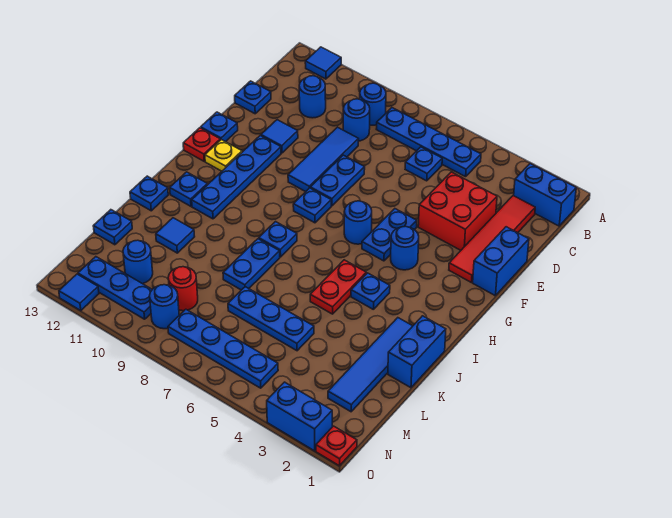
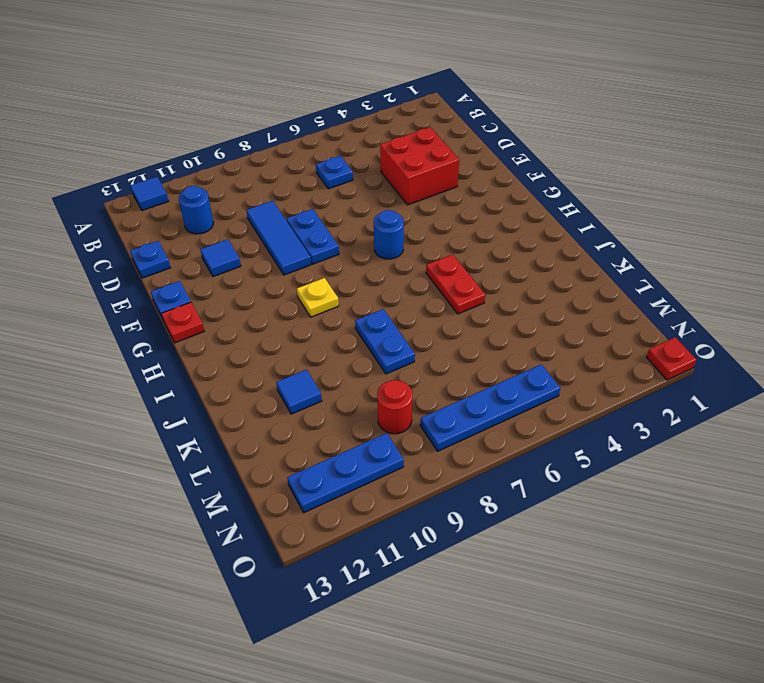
yellow plate H9 level 1 -> yellow plate G12 level 1
none -> blue brick B1:B2 level 1
none -> blue plate B5:B8 level 1
none -> blue round brick B9 level 1
none -> red tile C2:F2 level 1

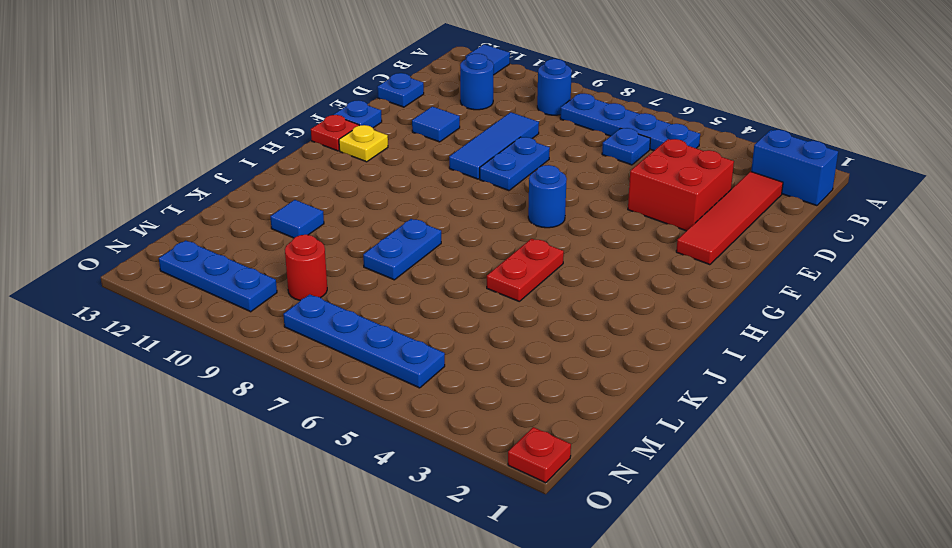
none -> blue round brick C9 level 1
none -> blue brick E1:F1 level 1
none -> blue plate F5:G5 level 1
none -> blue plate F11:I11 level 1

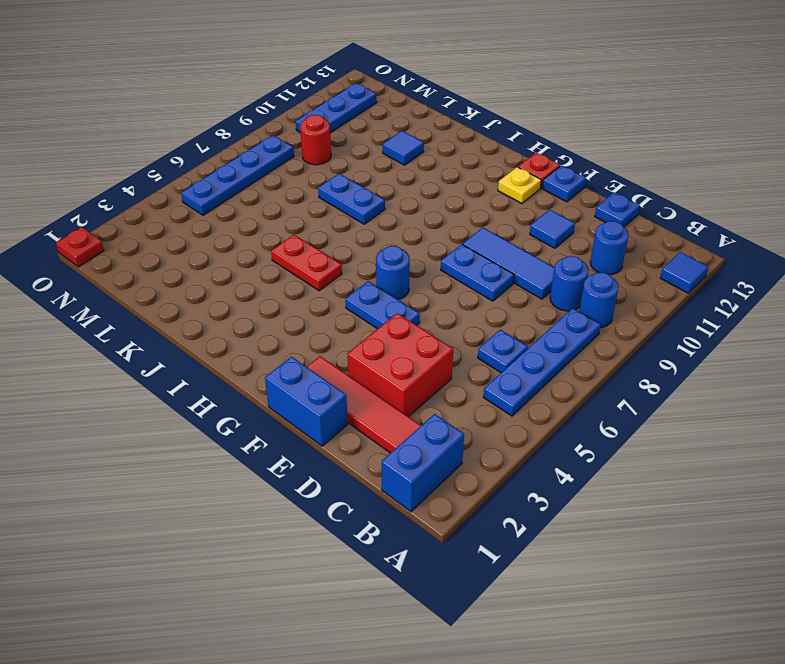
none -> blue plate F11:I11 level 1
none -> blue round brick G4 level 1
none -> blue plate G8 level 1
none -> blue plate I4 level 1

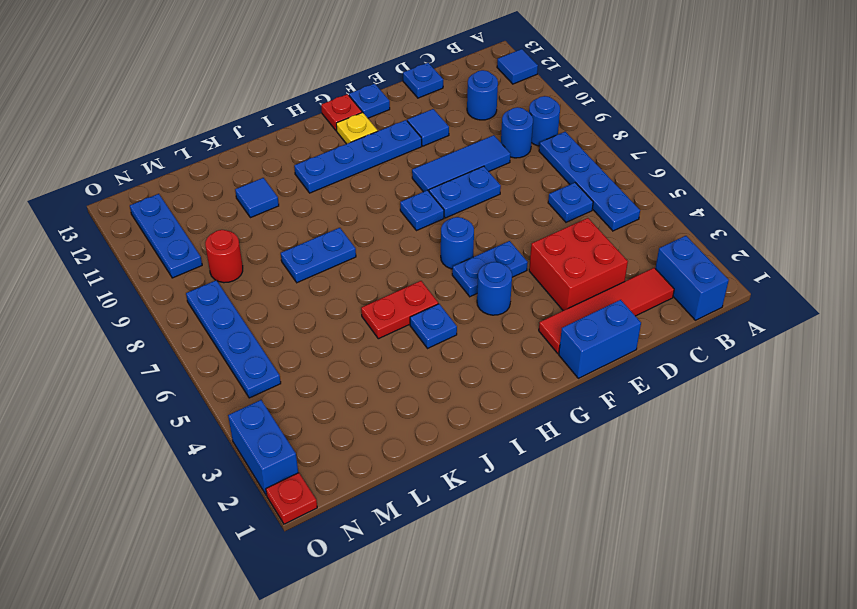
none -> blue plate I8 level 1
none -> blue plate I12 level 1
none -> blue brick J1:K1 level 1
none -> blue tile J2:M2 level 1

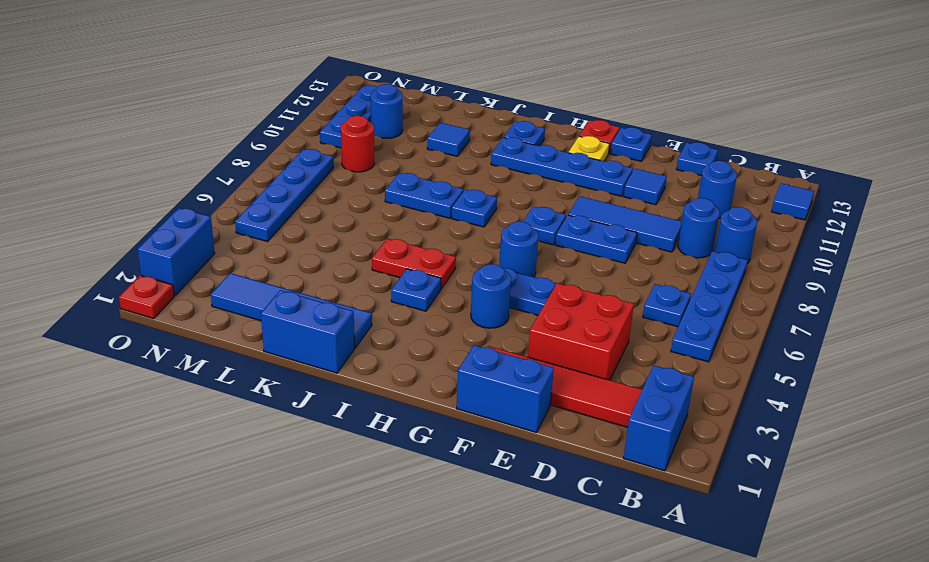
none -> blue plate J13 level 1
none -> blue plate L5:L7 level 1
none -> blue plate L13 level 1
none -> blue round brick N9 level 1

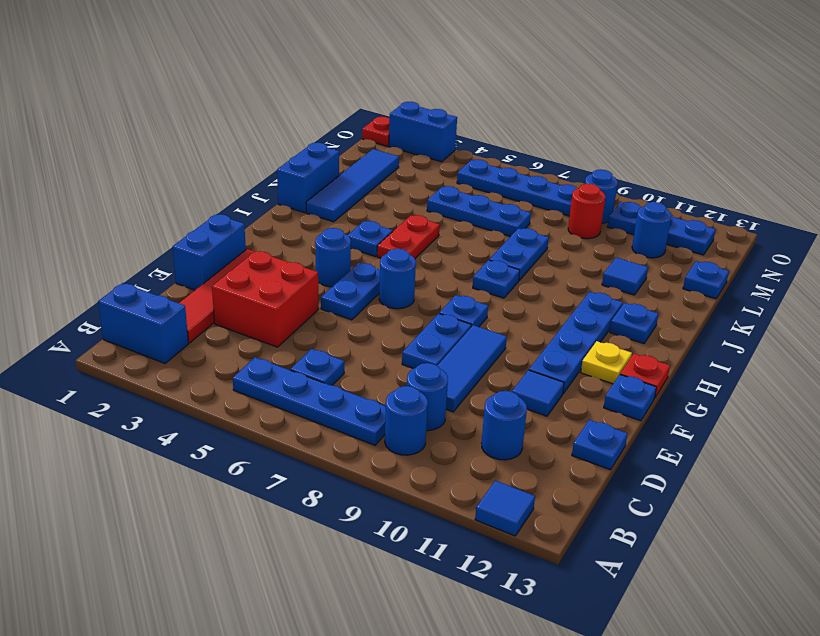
none -> blue plate J13 level 1
none -> blue tile O12 level 1

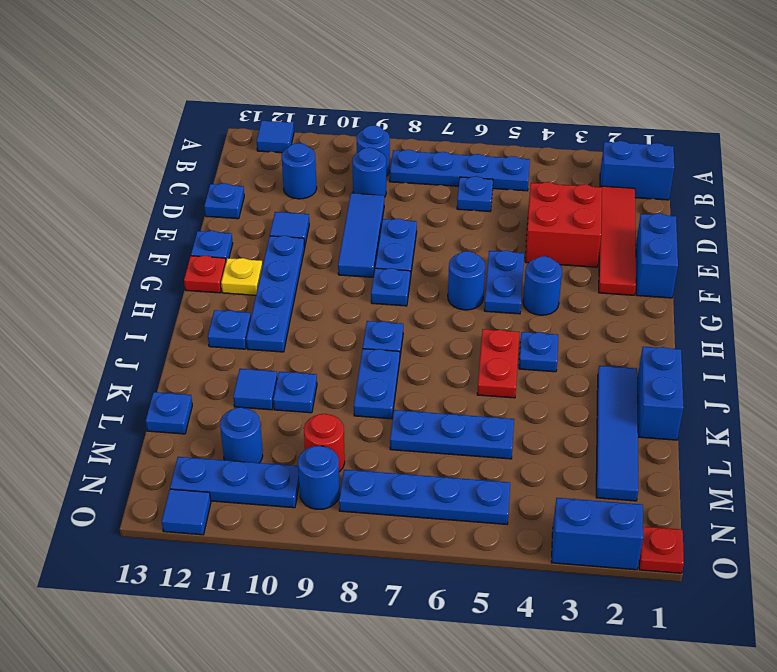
blue plate K10 level 1 -> blue plate J13 level 1

